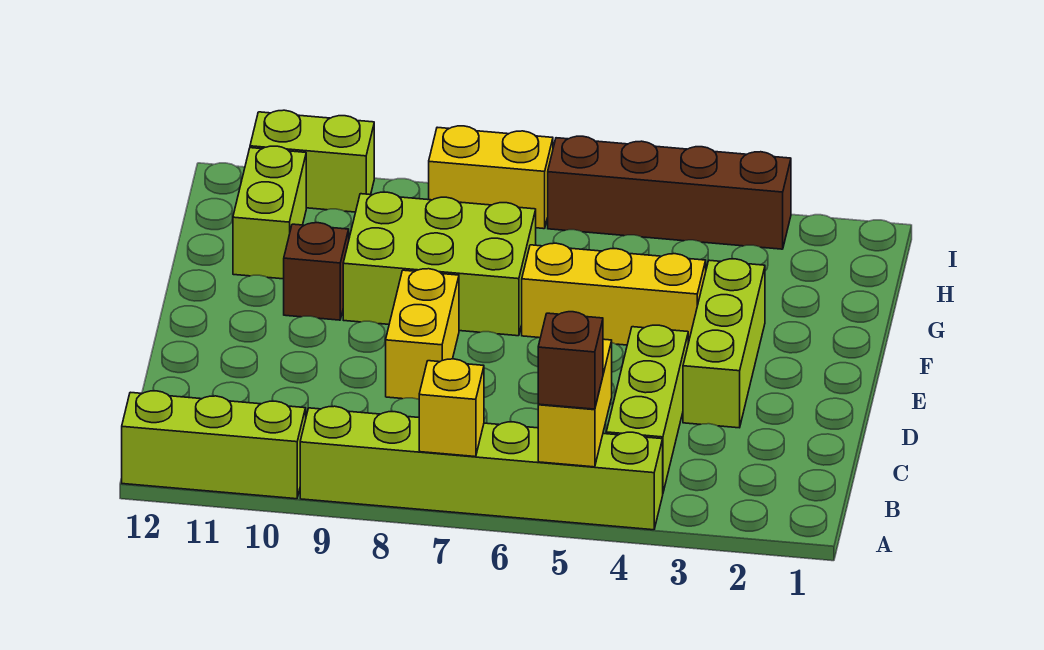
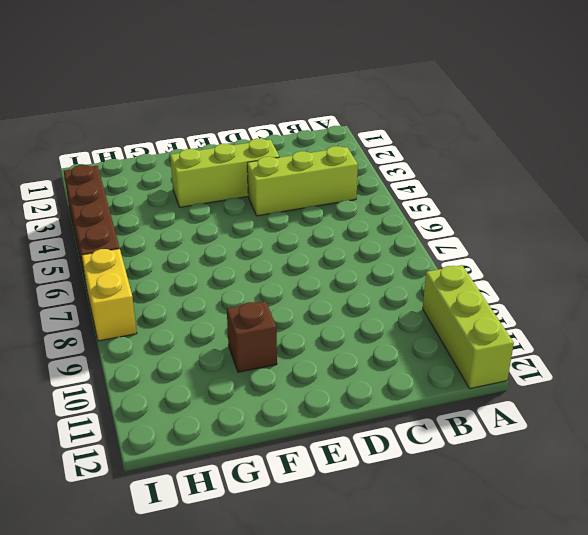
none -> lime brick A4:A9 level 1
none -> yellow brick D8:E8 level 1
none -> yellow brick F4:F6 level 1

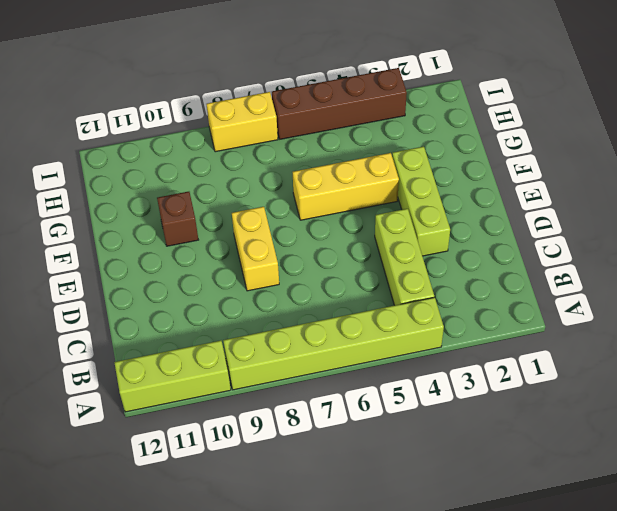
none -> lime brick F7:G9 level 1
none -> lime brick G11:H11 level 1
none -> lime brick I10:I11 level 1

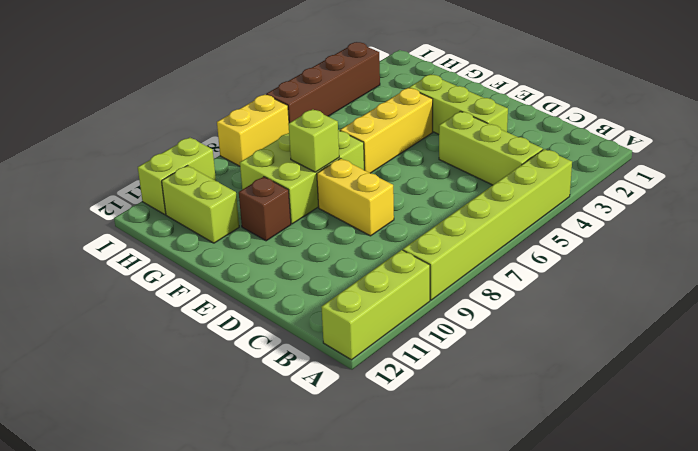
lime brick F8 level 2 -> none
none -> yellow brick A5:B5 level 2
none -> yellow brick A7 level 2
none -> brown brick A5 level 3

